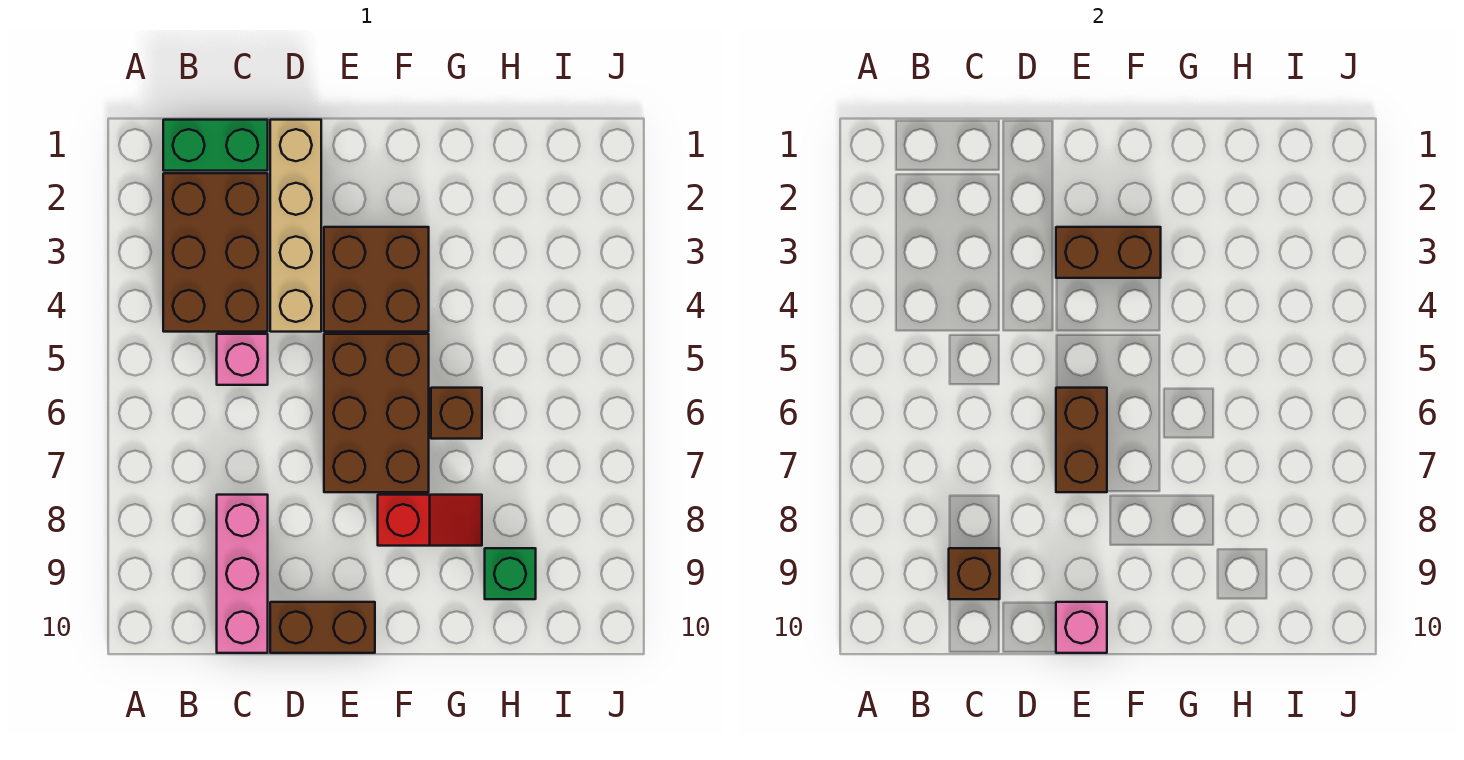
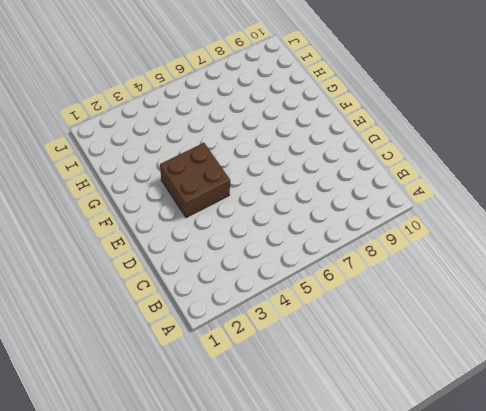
none -> green brick B1:C1 level 1
none -> brown brick B2:C4 level 1
none -> pink brick C5 level 1

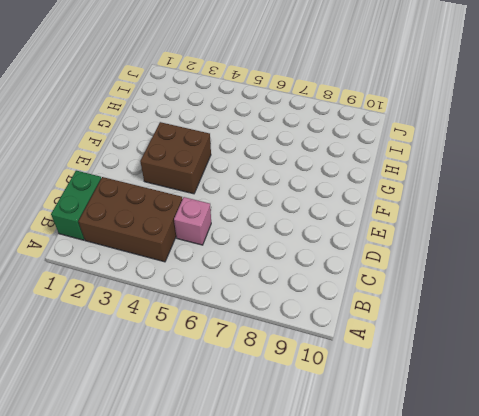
none -> pink brick C8:C10 level 1
none -> tan brick D1:D4 level 1
none -> brown brick D10:E10 level 1

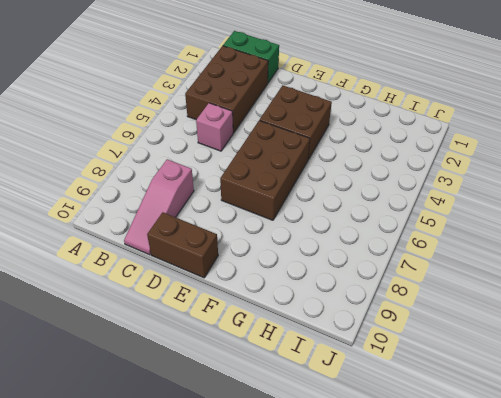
pink slope C8:C10 level 1 top 8 -> pink brick C8:C10 level 1
none -> tan brick D1:D4 level 1
none -> red slope F8:G8 level 1 top F
none -> brown brick G6 level 1

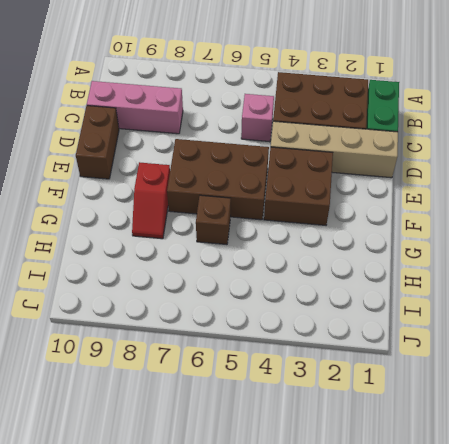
none -> green brick H9 level 1
none -> brown brick C9 level 2
none -> brown brick E3:F3 level 2

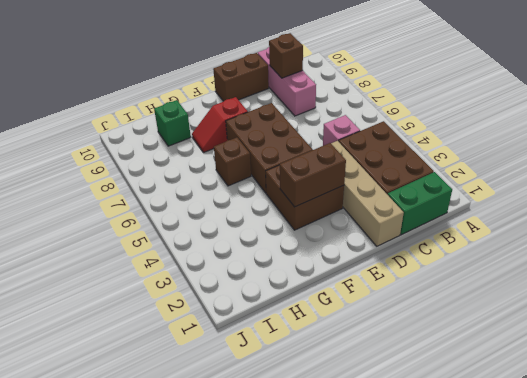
none -> brown brick E6:E7 level 2
none -> pink brick E10 level 2

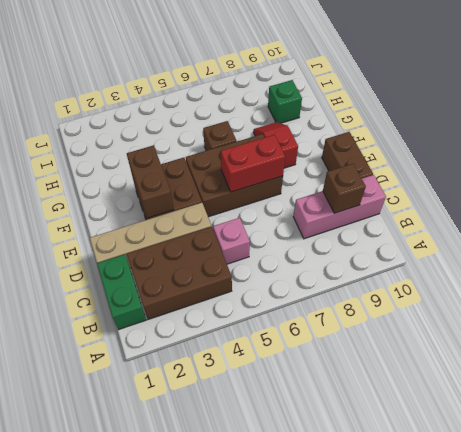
red brick E6:E7 level 2 -> brown brick E6:E7 level 2
none -> pink brick E10 level 2

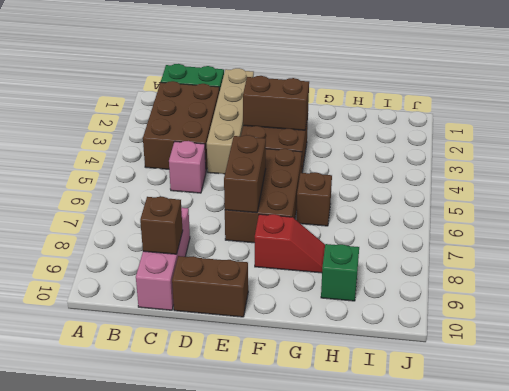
none -> pink brick E10 level 2

